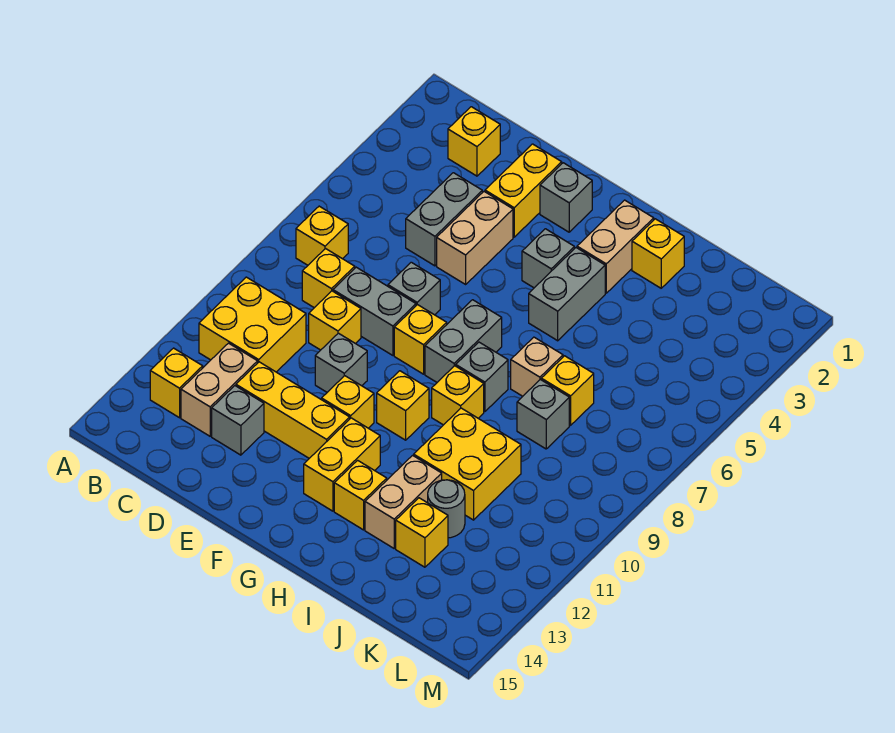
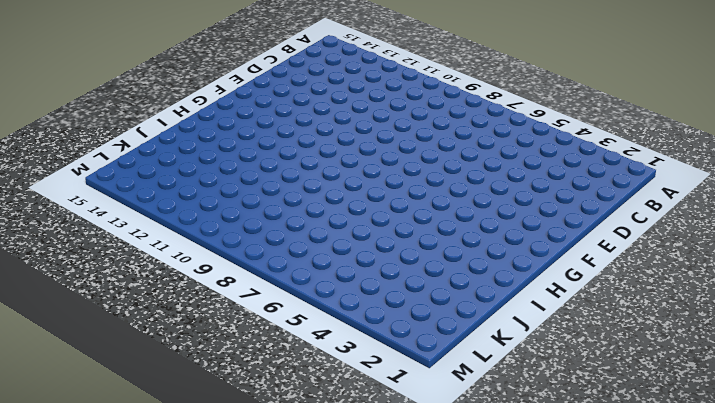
none -> yellow brick B7 level 1
none -> yellow brick B10:C11 level 1
none -> yellow brick B13 level 1
none -> yellow brick C2 level 1

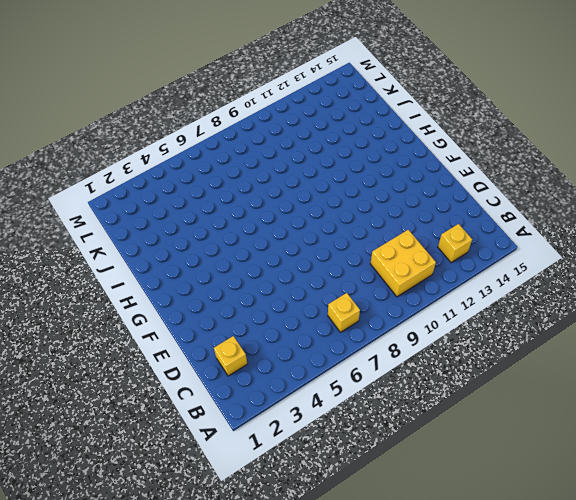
none -> yellow brick C8 level 1
none -> tan brick C12:C13 level 1
none -> grey brick D4:D5 level 1
none -> grey brick D8:E8 level 1

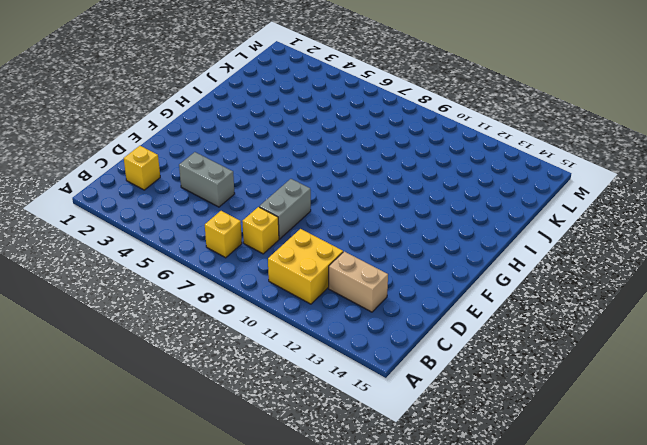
none -> yellow brick B13 level 1
none -> yellow brick D9 level 1
none -> yellow brick D12:F12 level 1
none -> grey brick D13 level 1

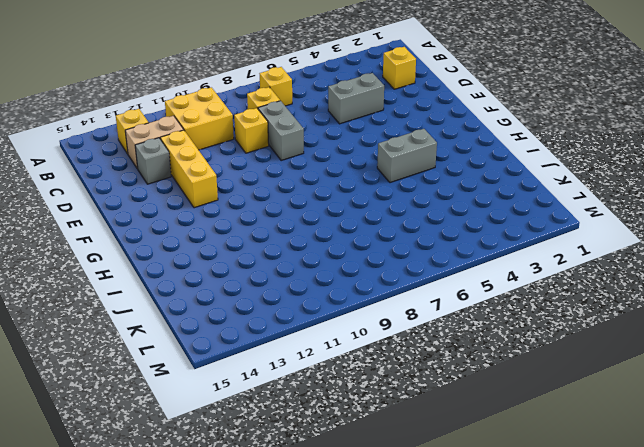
none -> yellow brick E2:E3 level 1
none -> tan brick E4:E5 level 1
none -> grey brick E7 level 1
none -> grey brick E10 level 1

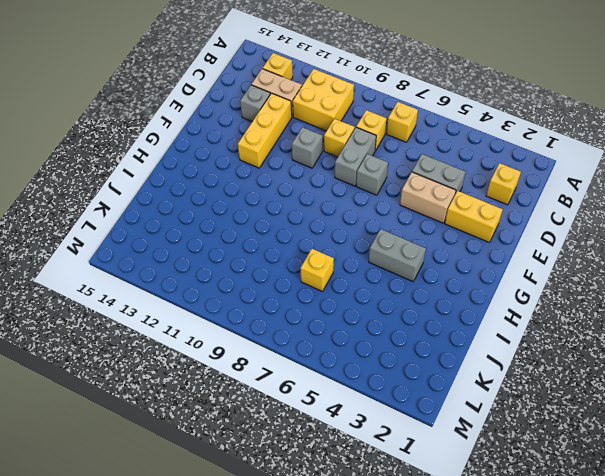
none -> grey brick F2 level 1
none -> yellow brick F8 level 1
none -> yellow brick F11 level 1
none -> grey brick G4 level 1

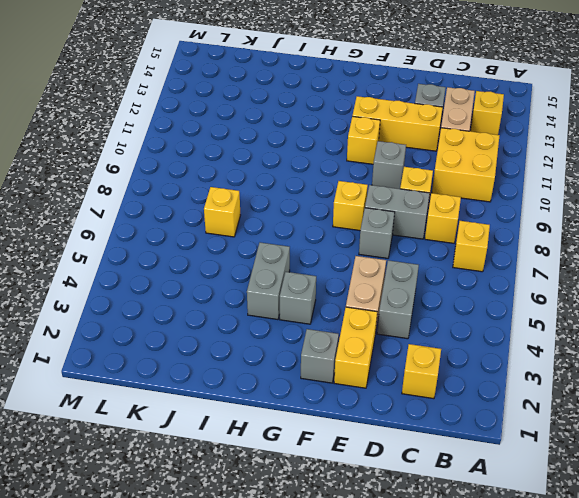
none -> grey brick G7:G8 level 1
none -> yellow brick G10 level 1
none -> yellow brick G12:G13 level 1
none -> tan brick H2:H3 level 1

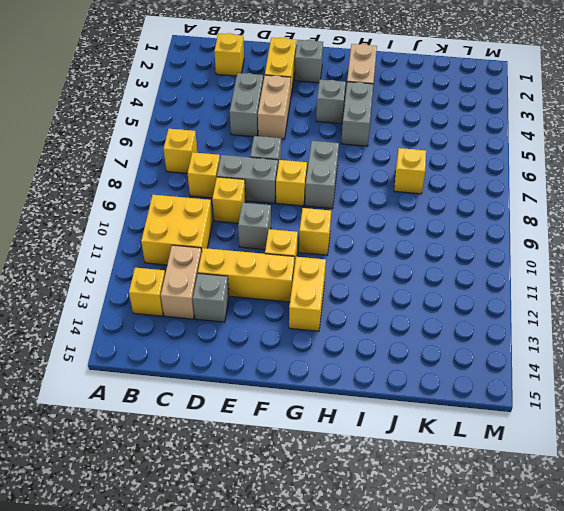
none -> grey brick H8 level 1
none -> yellow brick H9 level 1
none -> yellow brick H13 level 1
none -> yellow brick I2 level 1

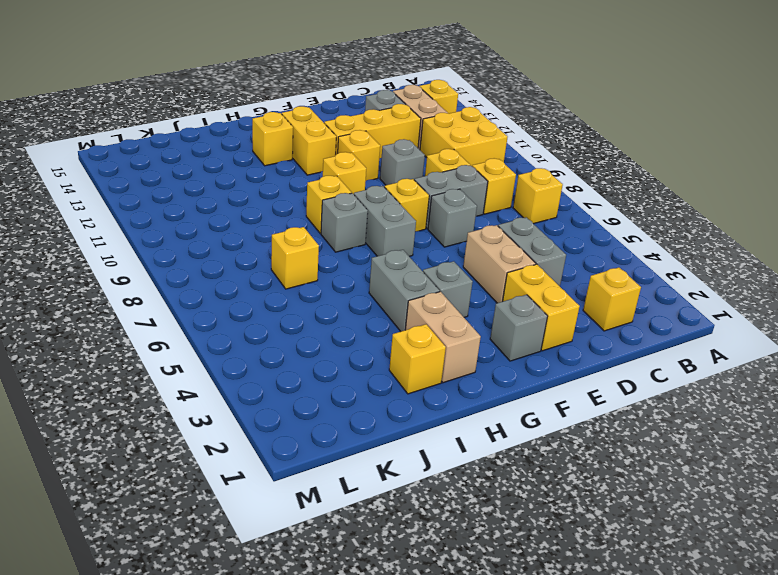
none -> tan brick I7 level 1
none -> yellow brick I10:J11 level 1
none -> tan brick I12:I13 level 1
none -> grey brick J8 level 1

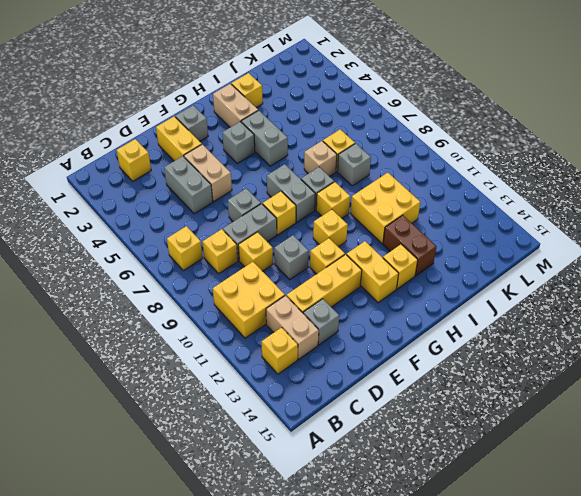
brown brick I12:I13 level 1 -> tan brick I12:I13 level 1
none -> grey round brick J12 level 1
none -> yellow brick J13 level 1

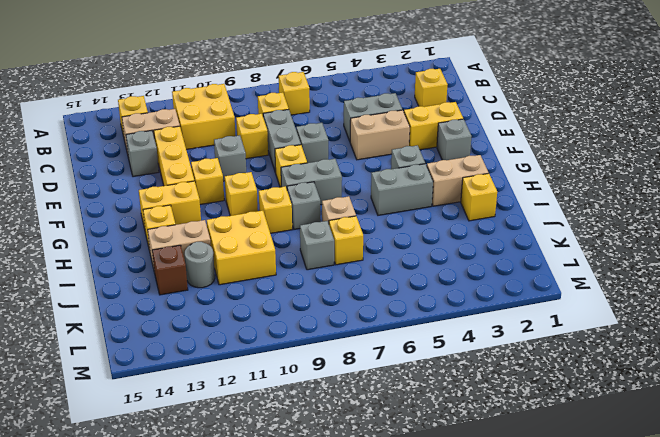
brown brick J13 level 1 -> yellow brick J13 level 1

